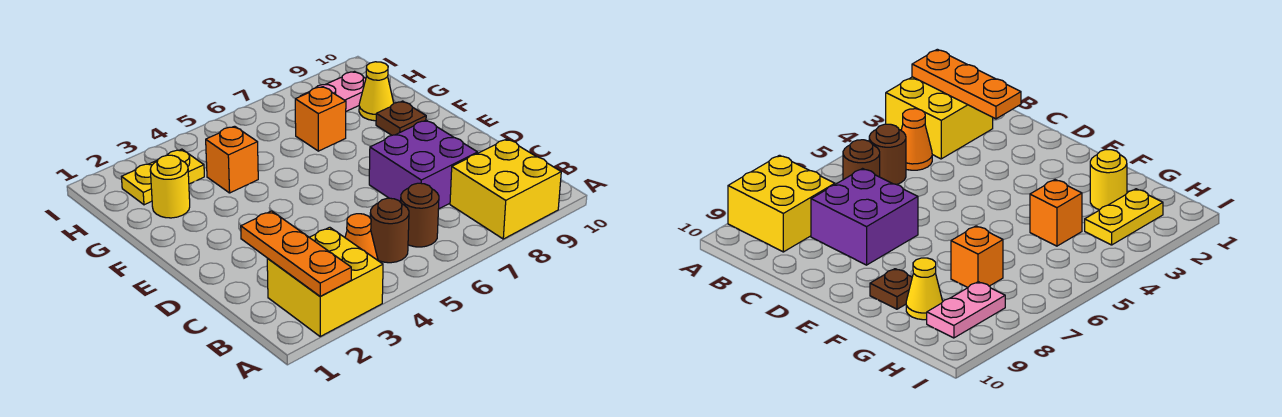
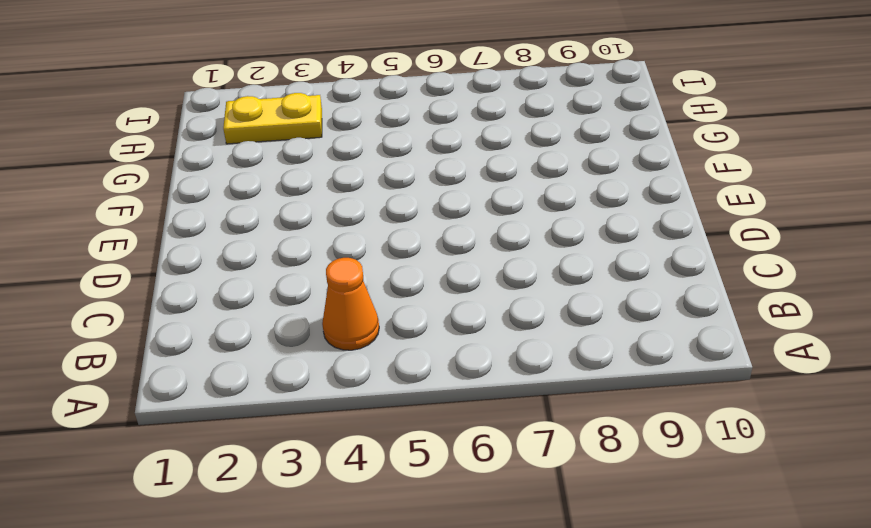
none -> yellow brick A2:B3 level 1
none -> yellow brick A8:B9 level 1
none -> brown round brick B5 level 1

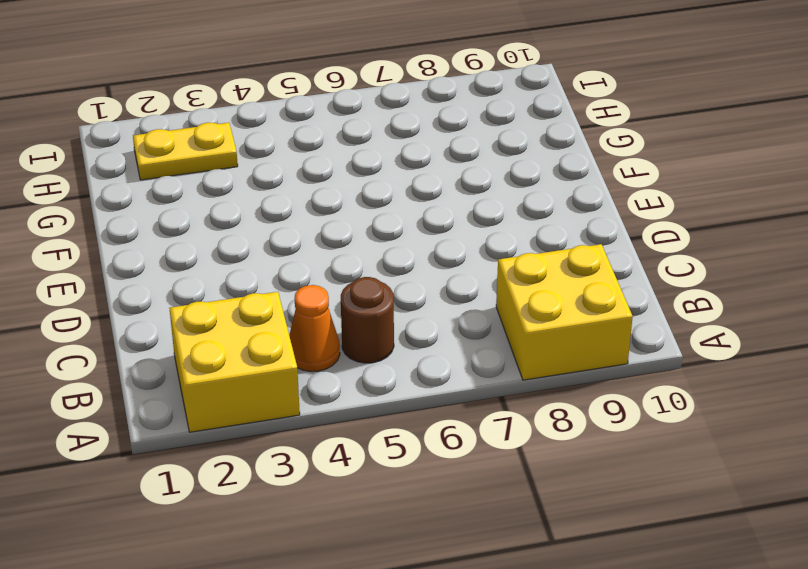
none -> brown round brick B6 level 1
none -> purple brick C7:D8 level 1
none -> brown plate F9 level 1

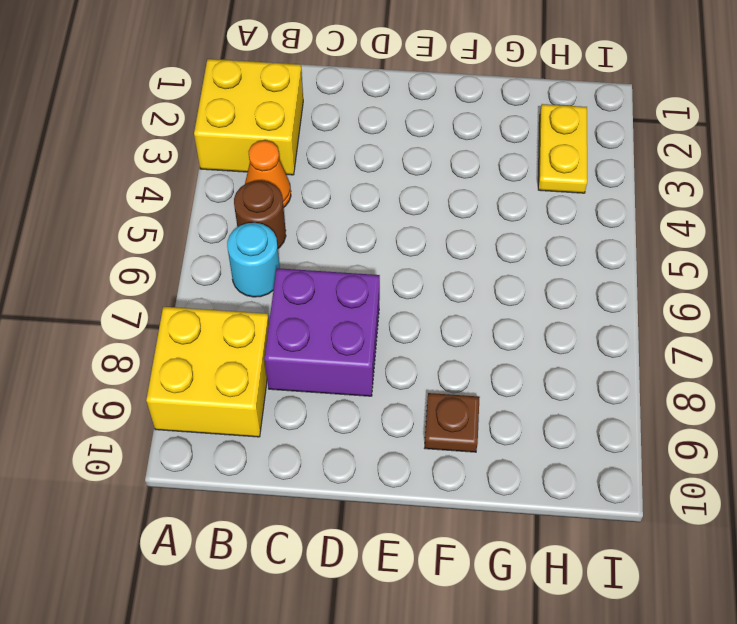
cyan round brick B6 level 1 -> brown round brick B6 level 1
none -> yellow round brick G2 level 1
none -> orange brick G4 level 1
none -> orange brick G7 level 1

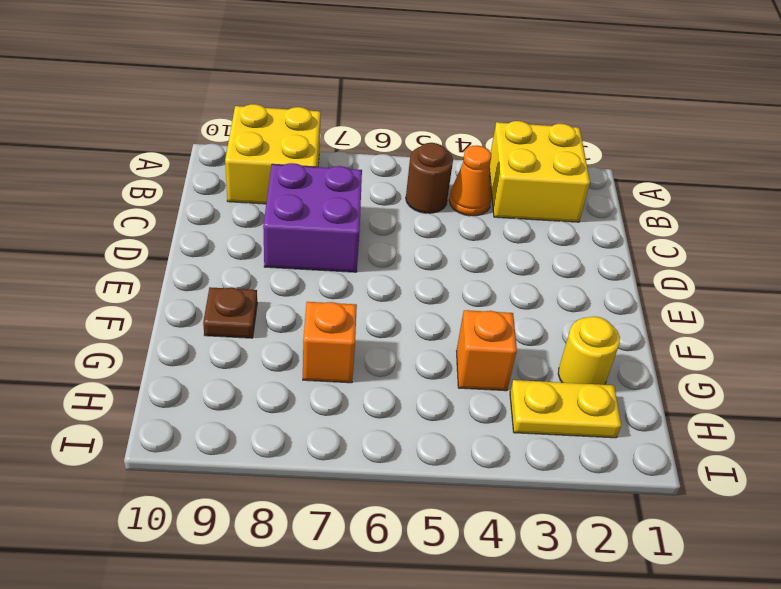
none -> brown round brick B6 level 1
none -> yellow cone G9 level 1
none -> pink plate H8:H9 level 1

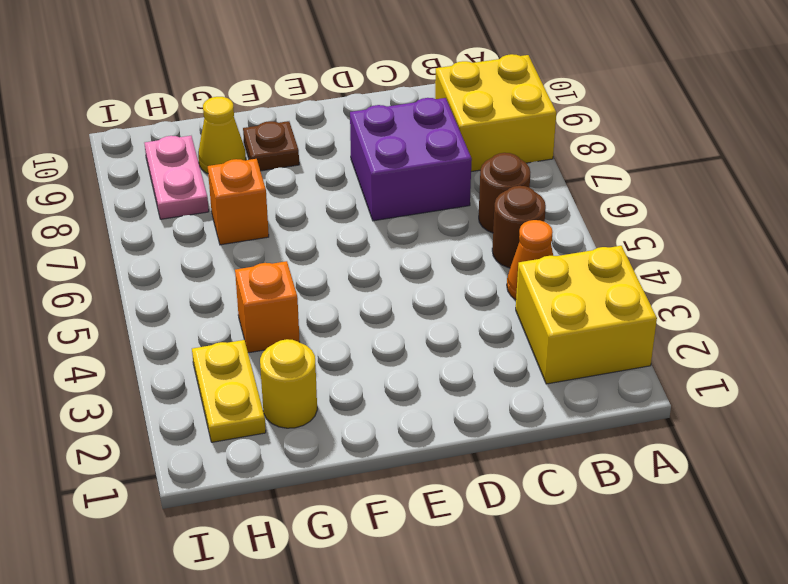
none -> orange plate A2:C2 level 2

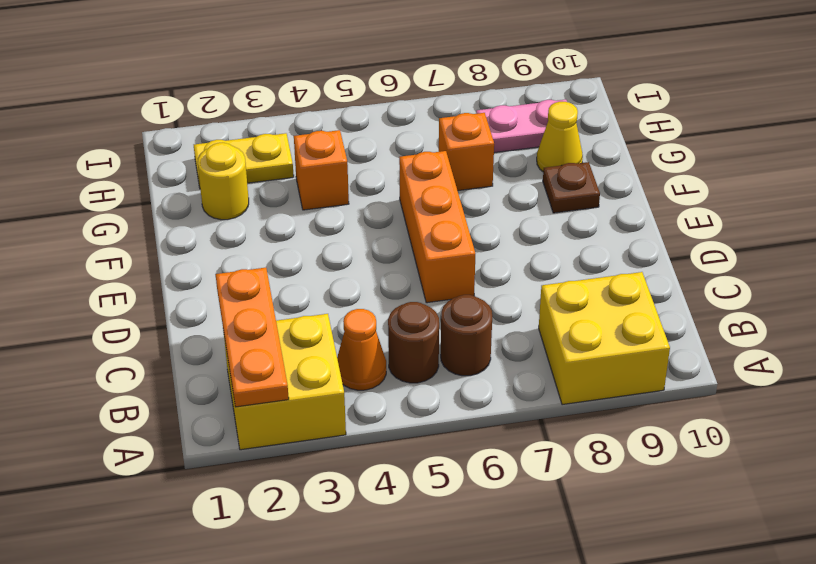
orange brick D6:F6 level 1 -> none
none -> purple brick C7:D8 level 1

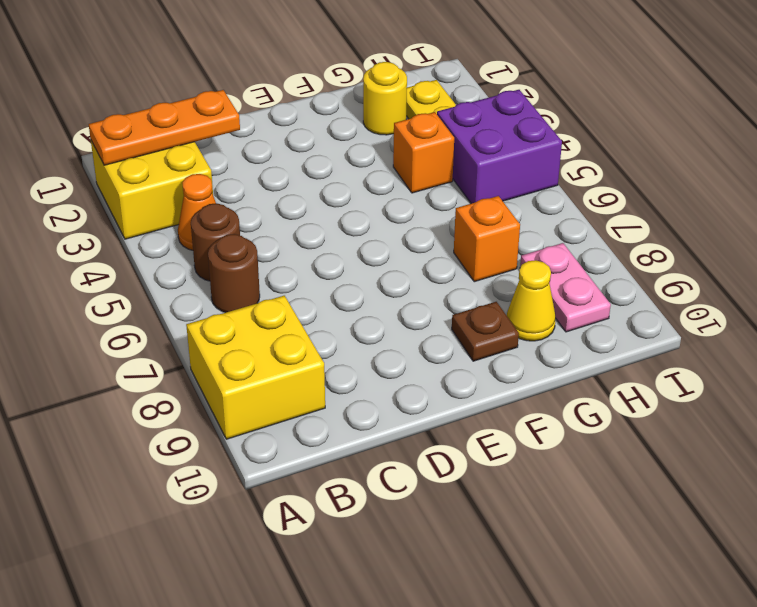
purple brick H4:I5 level 1 -> purple brick C7:D8 level 1

